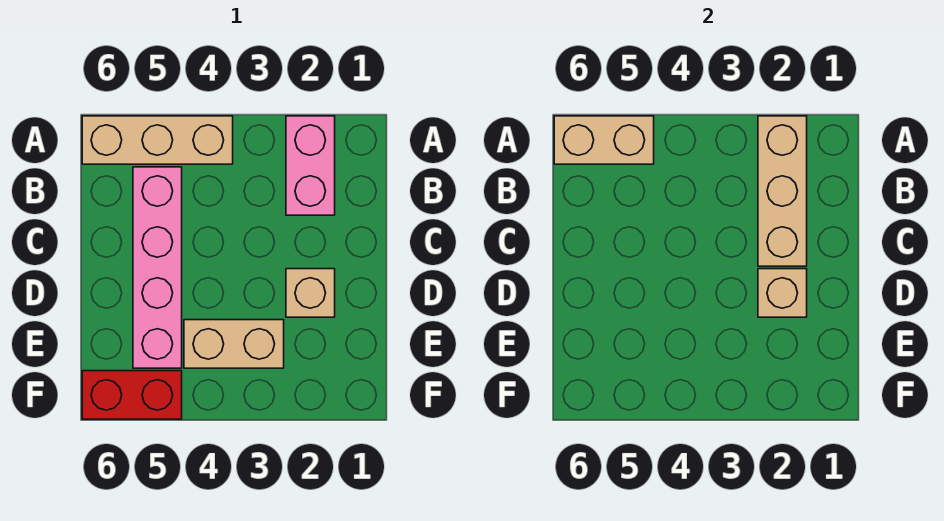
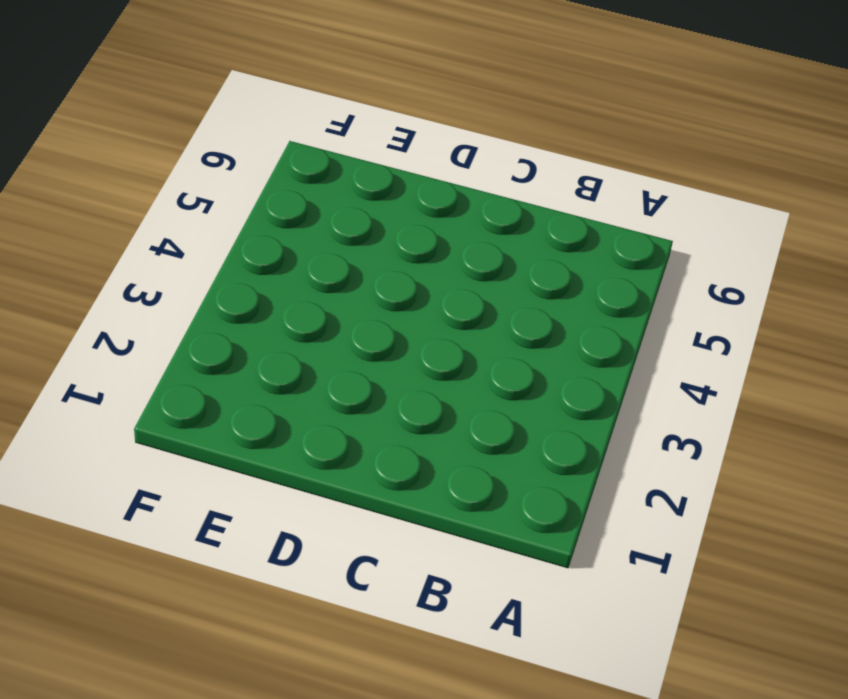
none -> pink brick A2:B2 level 1
none -> tan brick A4:A6 level 1

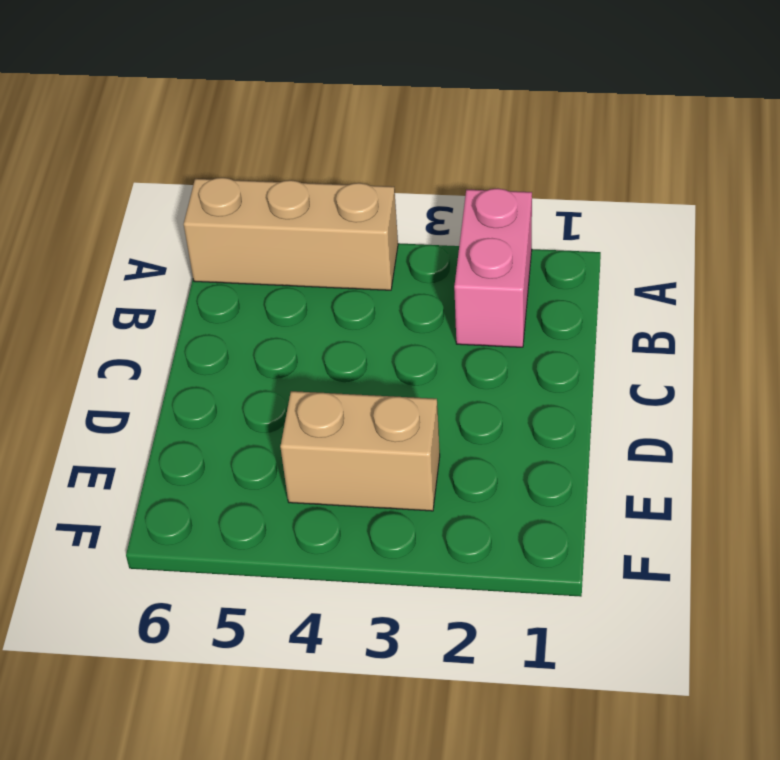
none -> pink brick B5:E5 level 1
none -> tan brick D2 level 1

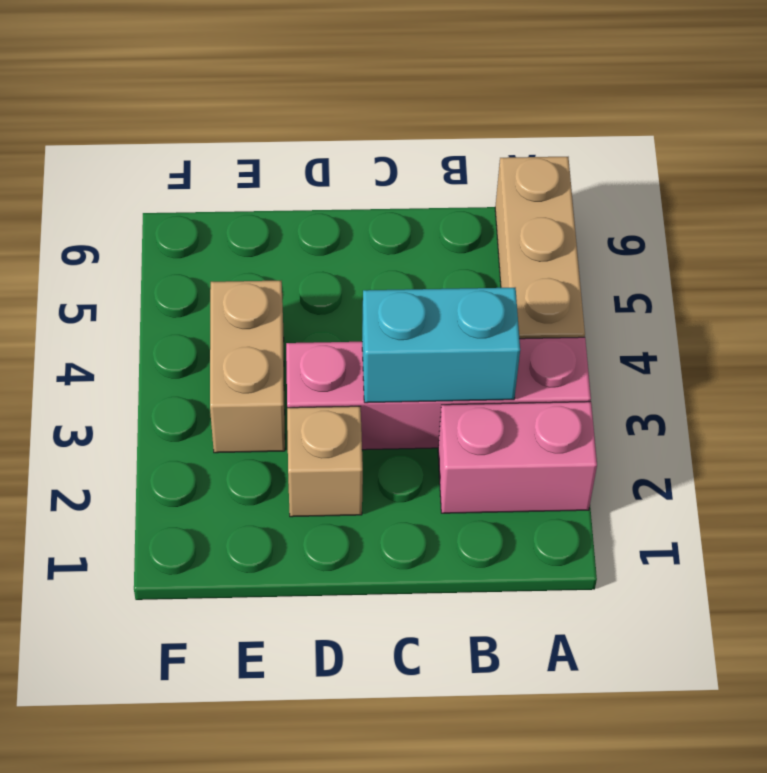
pink brick A3:D3 level 1 -> pink brick B5:E5 level 1
cyan brick B3:C3 level 2 -> none
none -> red brick F5:F6 level 1
none -> tan brick A2:C2 level 2

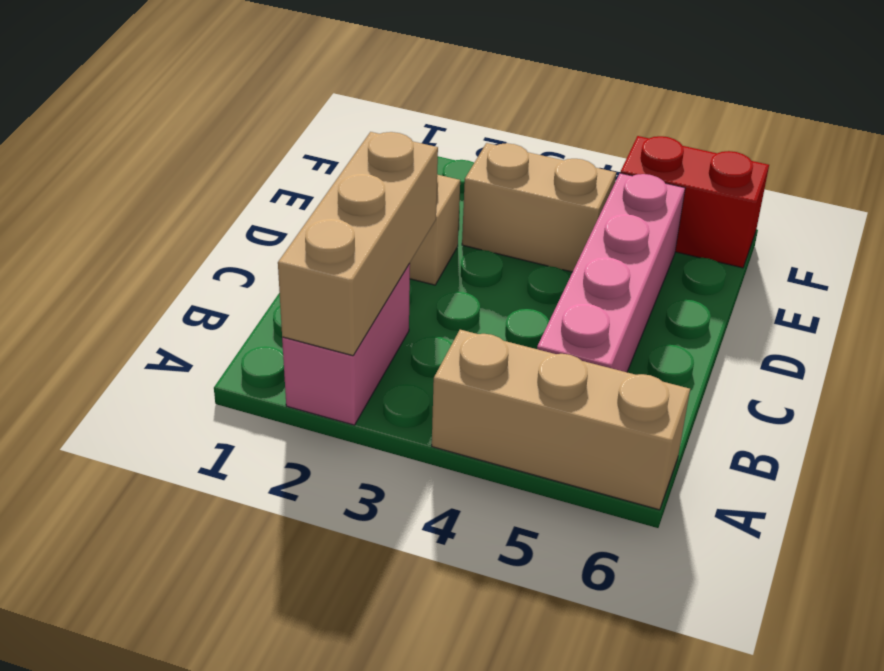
none -> tan brick A5:A6 level 2
none -> tan brick D2 level 2

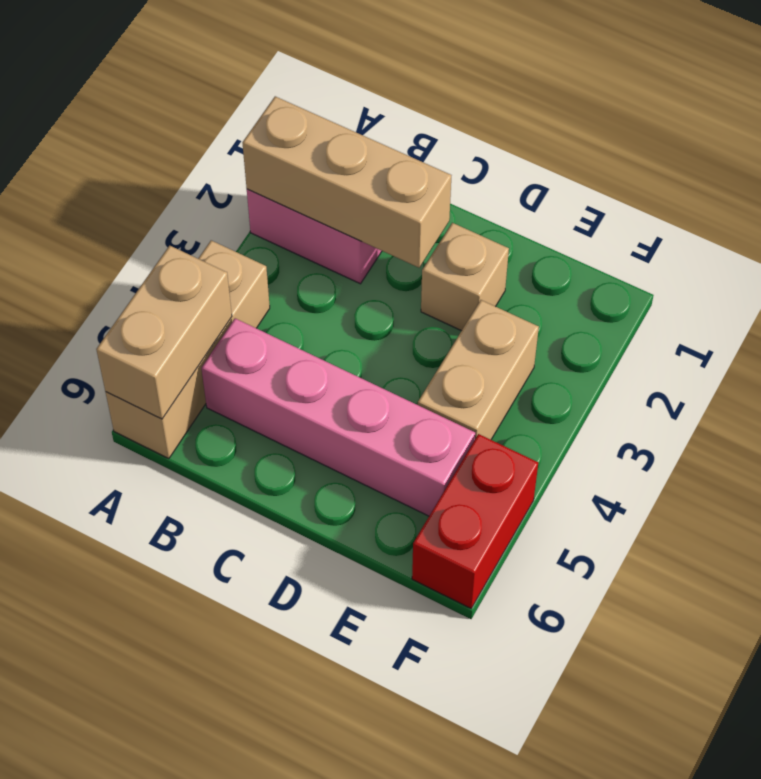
none -> tan brick D2 level 2

